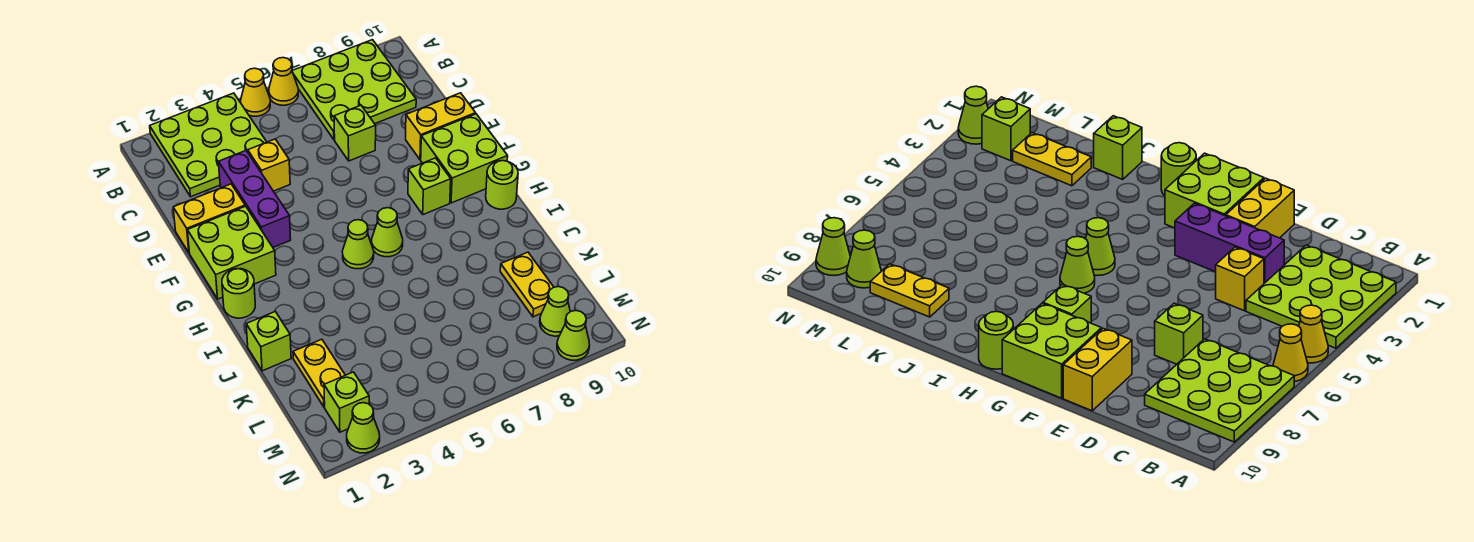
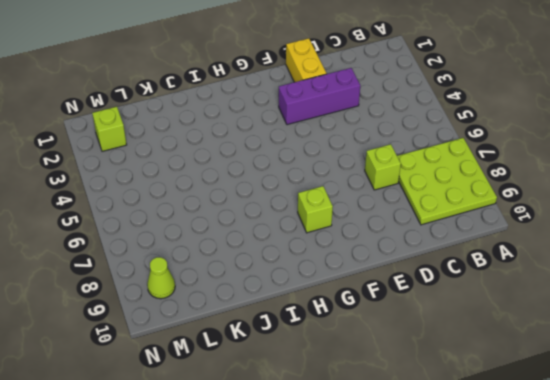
none -> lime plate A2:C4 level 1
none -> yellow cone A5 level 1
none -> yellow cone A6 level 1

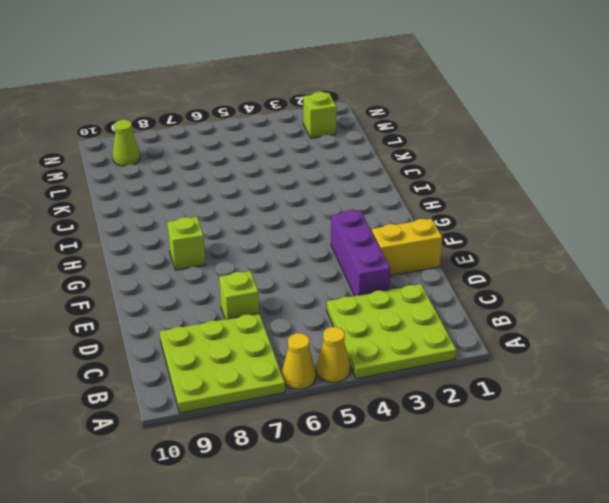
none -> yellow brick D4 level 1
none -> yellow brick E9:E10 level 1
none -> lime brick F1:G2 level 1

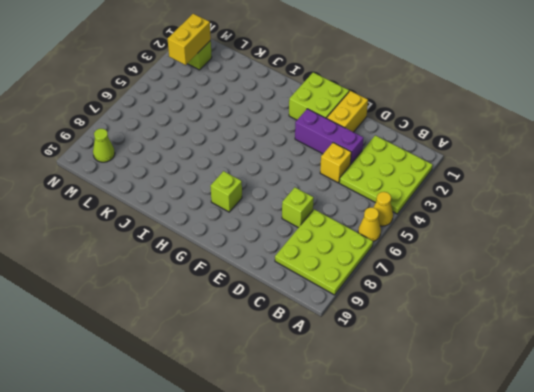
yellow brick M2:M3 level 2 -> yellow brick E9:E10 level 1
none -> lime brick F9:G10 level 1
none -> lime round brick H1 level 1
none -> lime cone H5 level 1

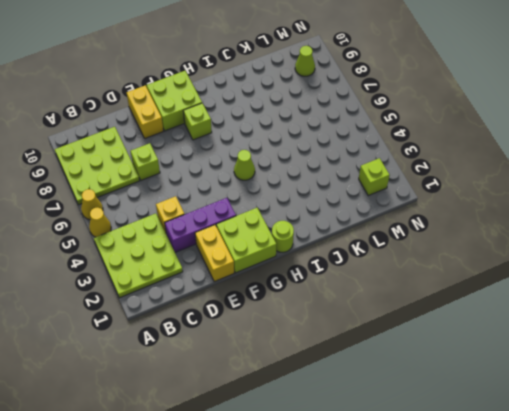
none -> lime cone H6 level 1
none -> lime round brick H10 level 1
none -> lime brick J1 level 1

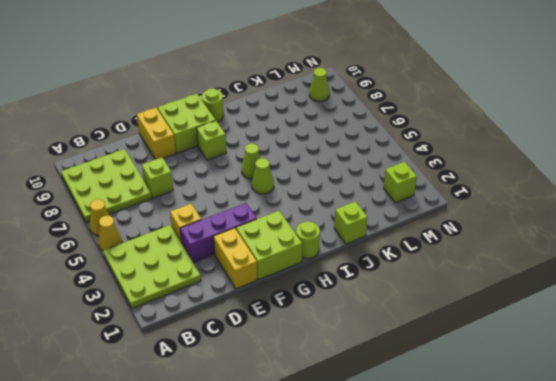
none -> yellow plate K2:L2 level 1
none -> yellow plate K9:L9 level 1
none -> lime cone N2 level 1

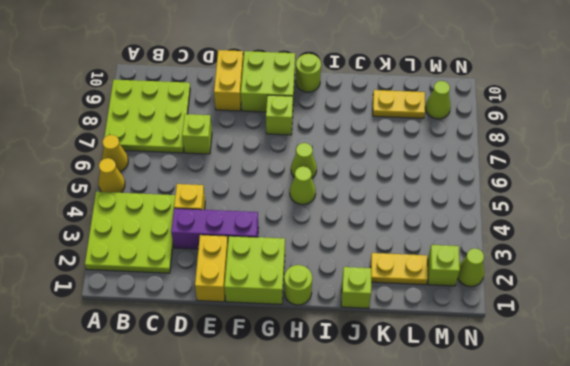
none -> lime cone N9 level 1

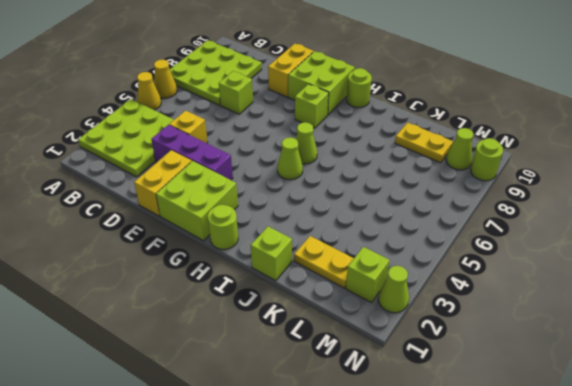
lime round brick N9 level 1 -> lime cone N9 level 1

